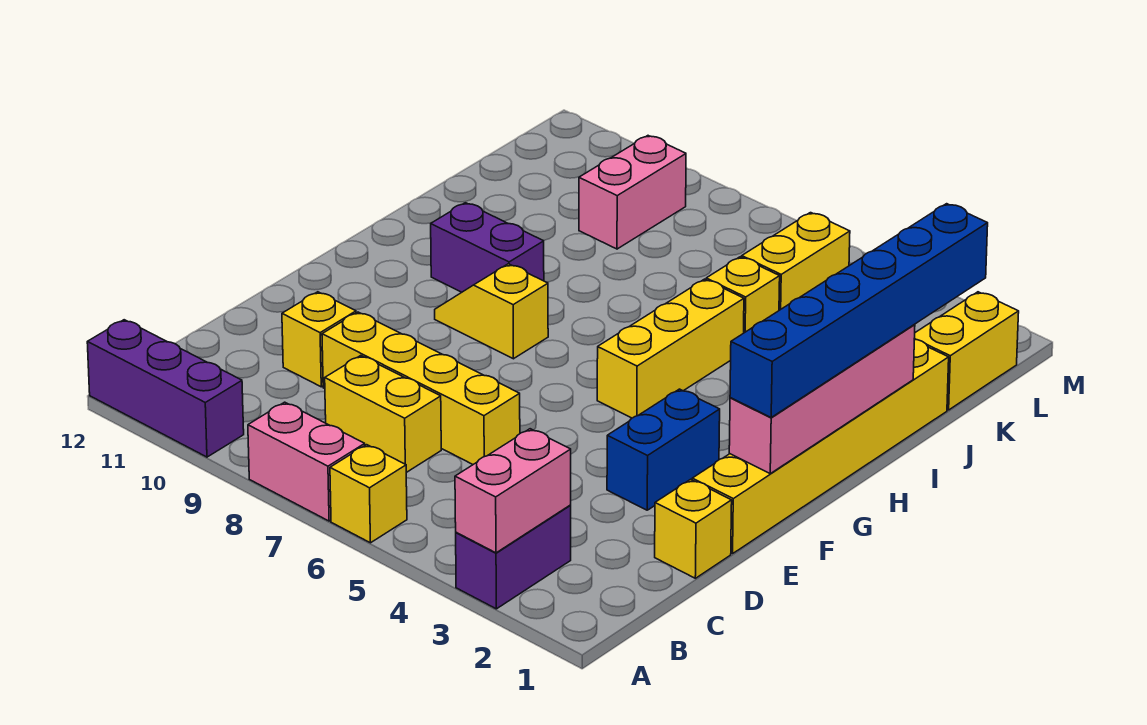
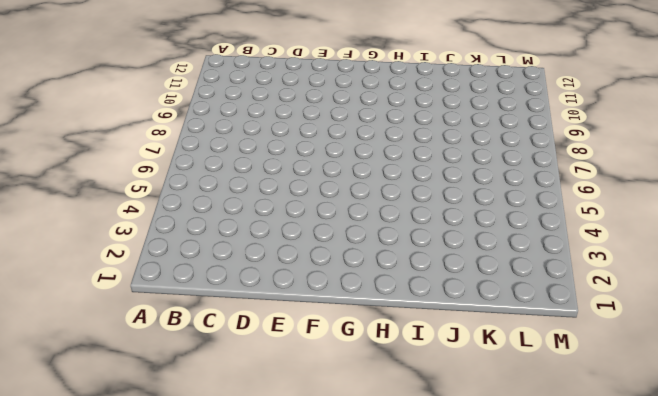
none -> purple brick A3:B3 level 1
none -> yellow brick A6 level 1
none -> pink brick A7:A8 level 1

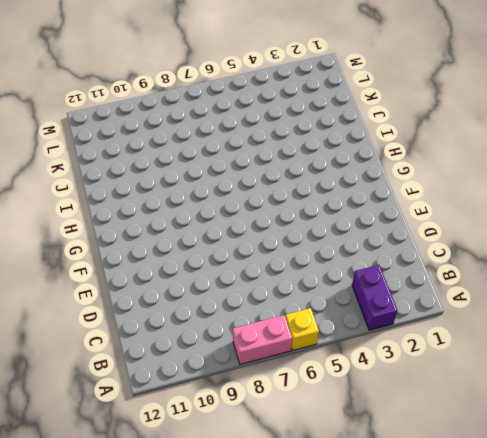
none -> purple brick A10:A12 level 1
none -> yellow brick C7:C8 level 1
none -> yellow brick D1 level 1

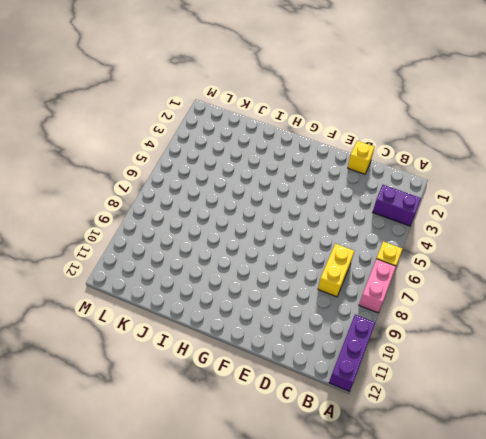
none -> yellow brick D6:D9 level 1
none -> yellow brick D10 level 1
none -> yellow brick E1:J1 level 1

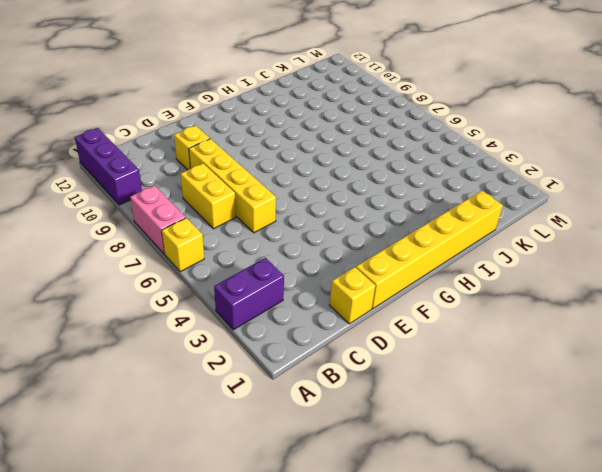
none -> blue brick E3:F3 level 1
none -> yellow brick G5:I5 level 1
none -> yellow slope G8:G9 level 1 top 8

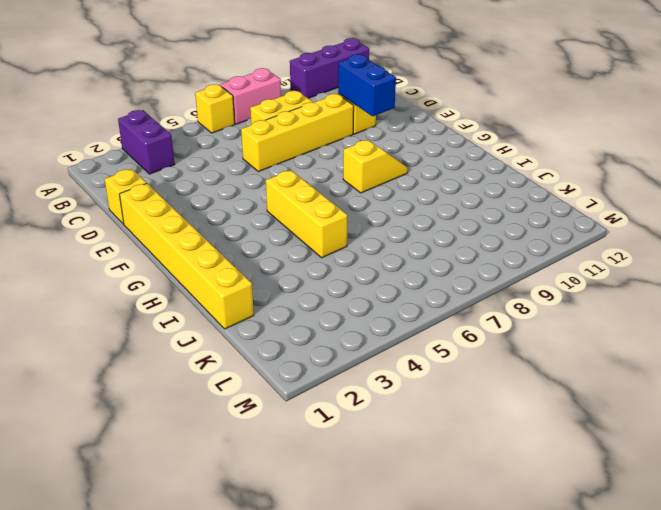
blue brick D10:E10 level 2 -> blue brick E3:F3 level 1
none -> purple brick H9:H10 level 1
none -> yellow brick J5 level 1
none -> yellow brick K1:L1 level 1

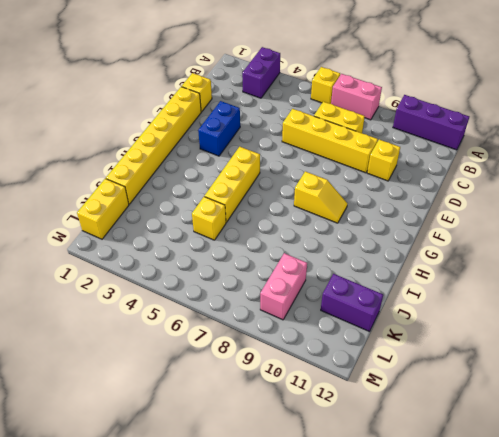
purple brick K11:K12 level 1 -> purple brick H9:H10 level 1
none -> yellow brick K5:L5 level 1
none -> pink brick A3:B3 level 2
none -> pink brick F1:I1 level 2

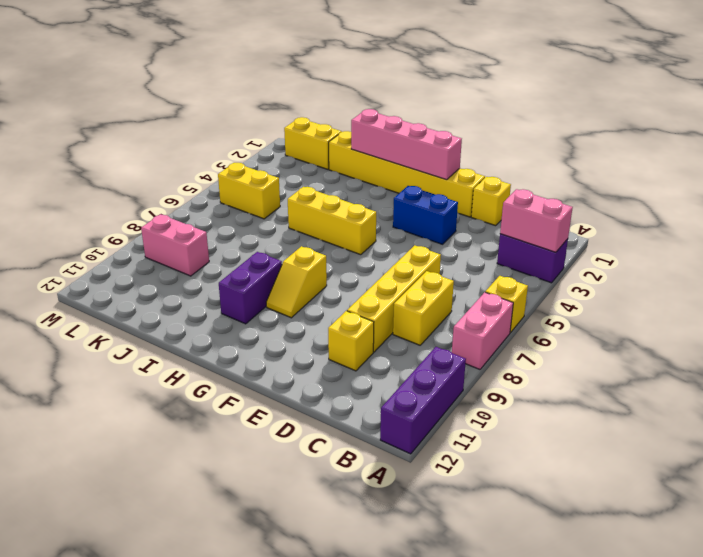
none -> yellow brick J5 level 1
none -> blue brick F1:K1 level 3

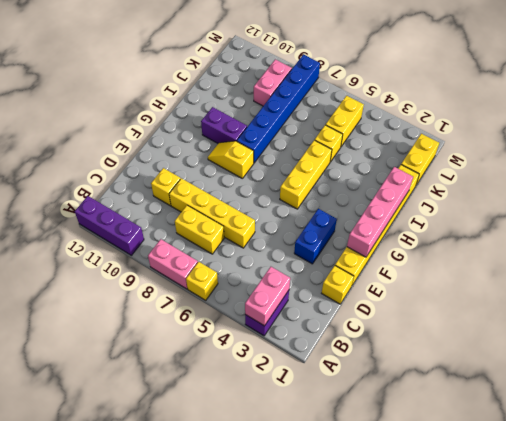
blue brick H8:M8 level 1 -> blue brick F1:K1 level 3

